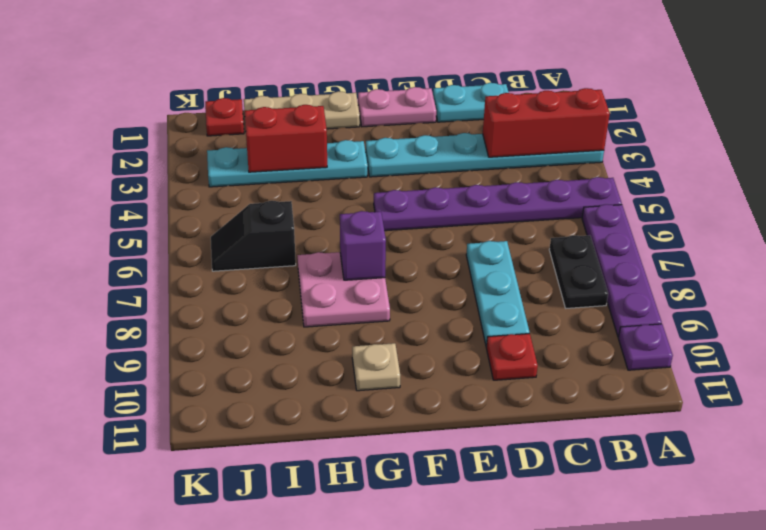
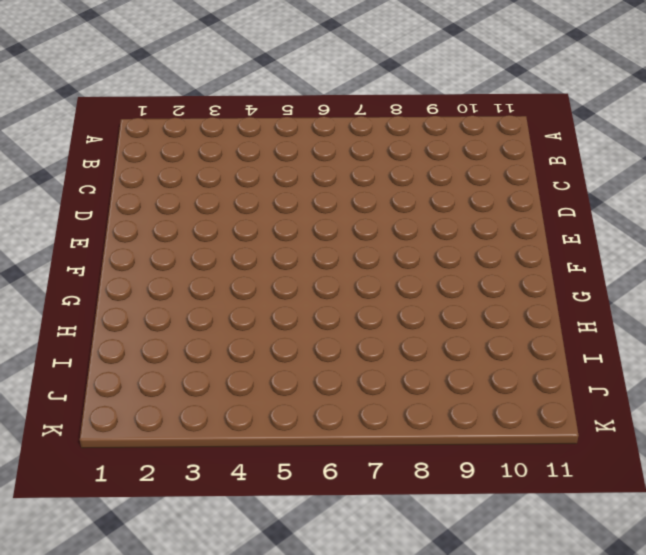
none -> cyan plate A3:F3 level 1
none -> purple plate A5:F5 level 1
none -> purple plate A6:A9 level 1

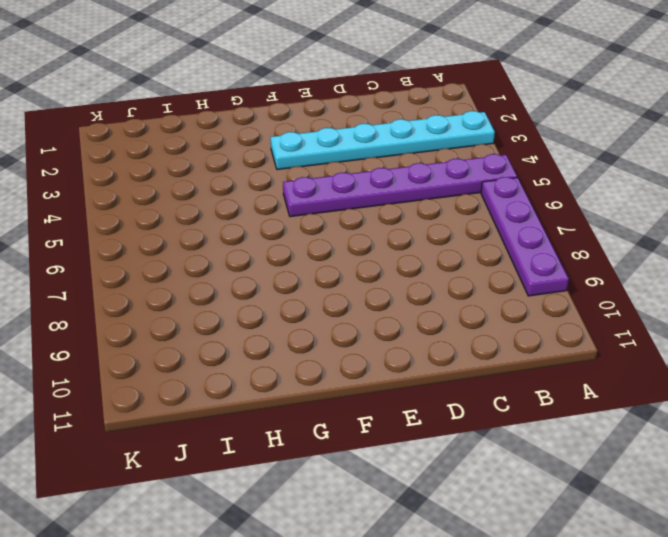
none -> purple plate A10 level 1
none -> black plate B7:B8 level 1
none -> cyan plate C1:D1 level 1

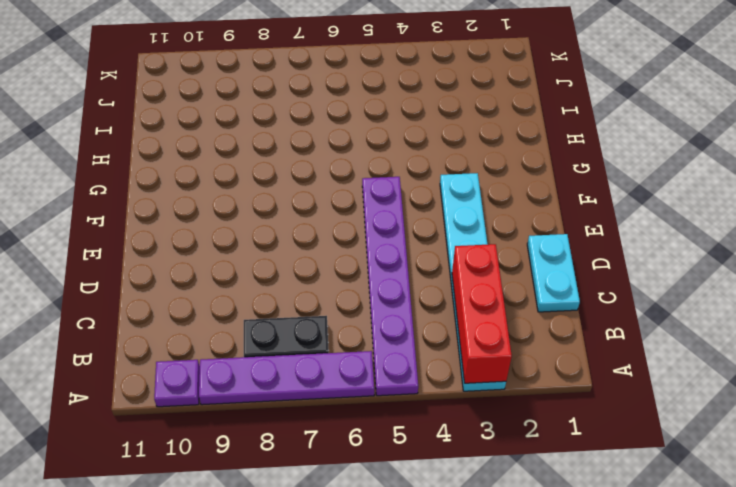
none -> cyan plate D7:D9 level 1
none -> red plate D10 level 1
none -> pink plate E1:F1 level 1

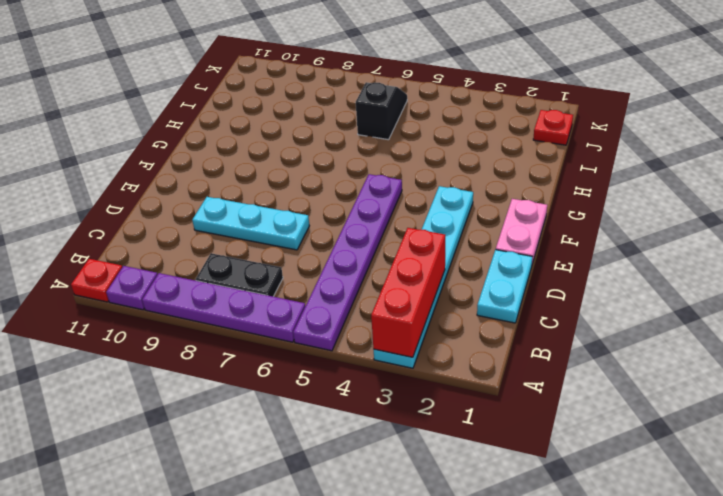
red plate A11 level 1 -> red plate D10 level 1
none -> tan plate G1:I1 level 1
none -> cyan plate G3:J3 level 1
none -> pink plate G7:H8 level 1

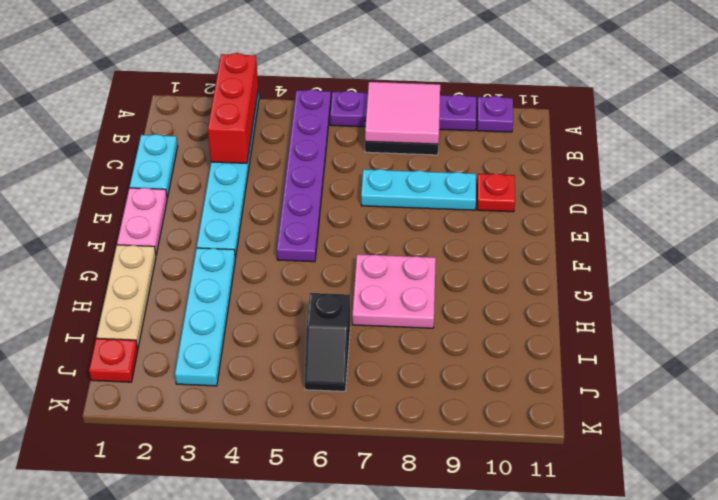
pink tile A7:B8 level 2 -> none
none -> tan plate G10 level 1
none -> purple brick G7 level 2
none -> red brick H3:I3 level 2

